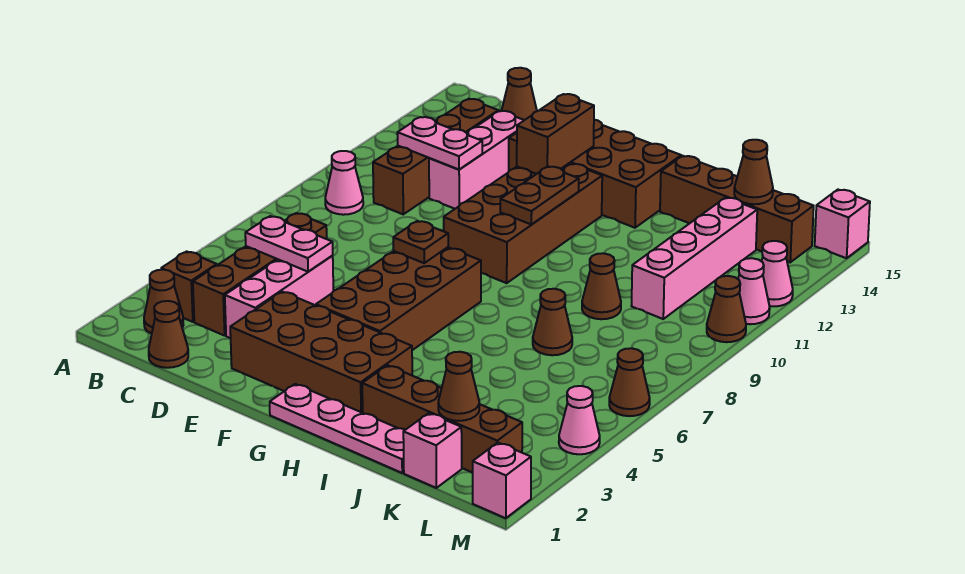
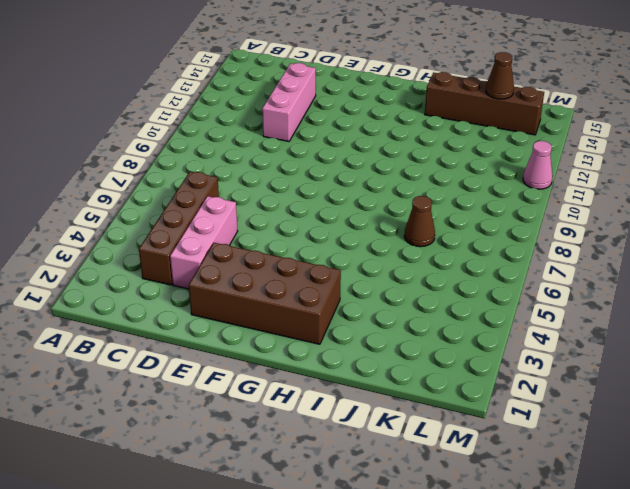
none -> brown cone B2 level 1
none -> brown brick B3 level 1
none -> pink cone B9 level 1
none -> brown cone C1 level 1

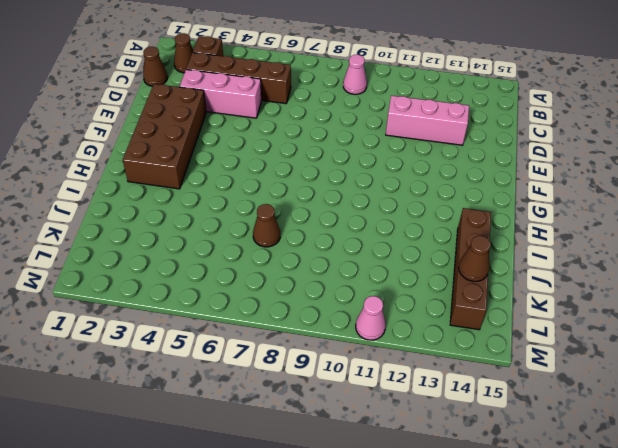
none -> brown brick C10:C13 level 1
none -> brown cone C15 level 1
none -> brown brick E13:H14 level 1
none -> brown brick F4:G7 level 1

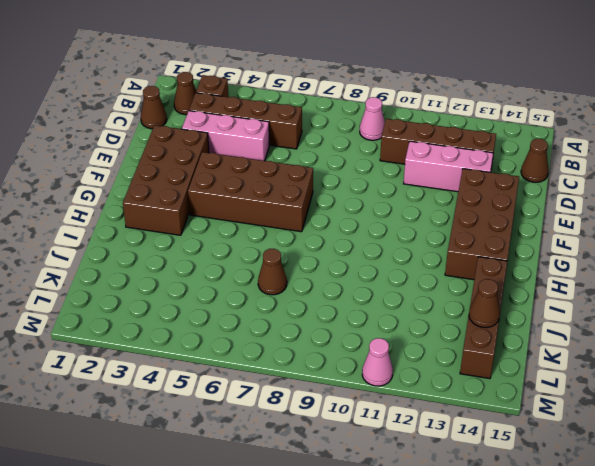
none -> brown brick F9:G12 level 1
none -> pink plate G1:J1 level 1
none -> brown brick I2:L2 level 1
none -> brown cone J9 level 1

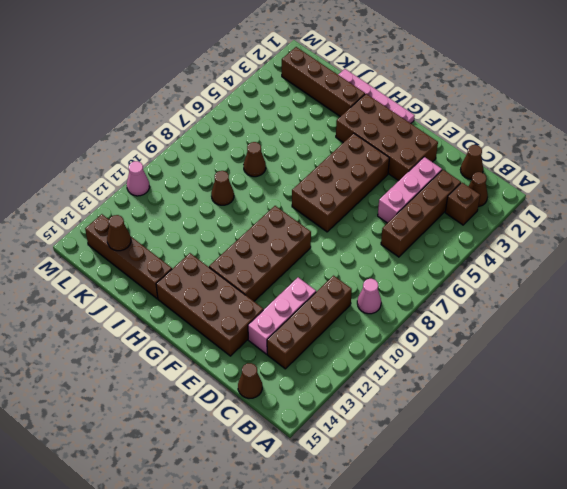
none -> pink brick K1 level 1
none -> pink brick K10:K13 level 1
none -> pink brick M1 level 1
none -> pink cone M4 level 1

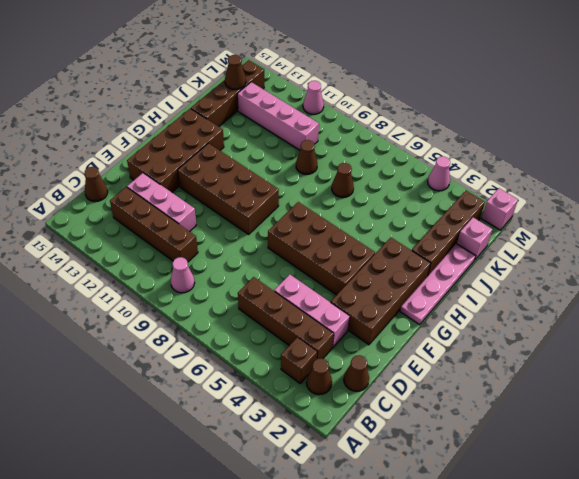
none -> brown cone M6 level 1
none -> brown cone M10 level 1
none -> pink cone M12 level 1
none -> pink brick M15 level 1

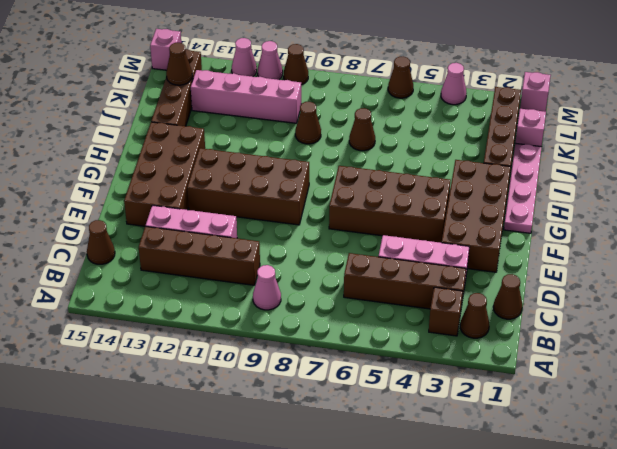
none -> pink plate C5:D5 level 2
none -> pink plate C11:D11 level 2
none -> brown plate F7 level 2
none -> brown brick F12:F13 level 2

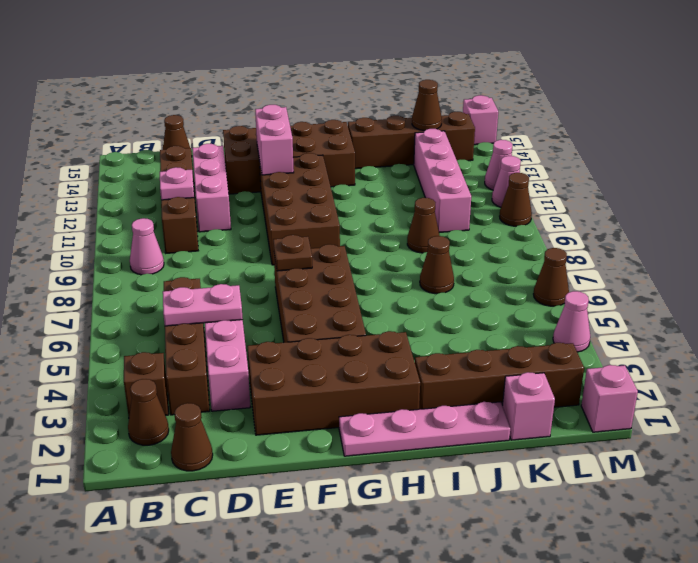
pink plate C11 level 2 -> pink plate C11:D11 level 2
pink brick F12:F13 level 2 -> brown brick F12:F13 level 2
none -> brown plate G10:G11 level 2
none -> brown cone K2 level 2

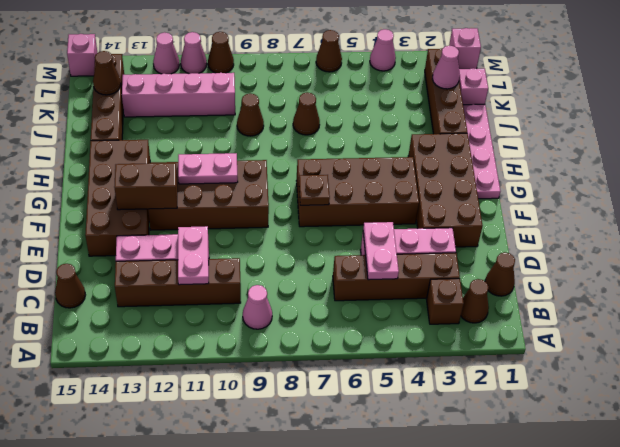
pink plate G10:G11 level 2 -> brown plate G10:G11 level 2
pink cone K2 level 2 -> brown cone K2 level 2

